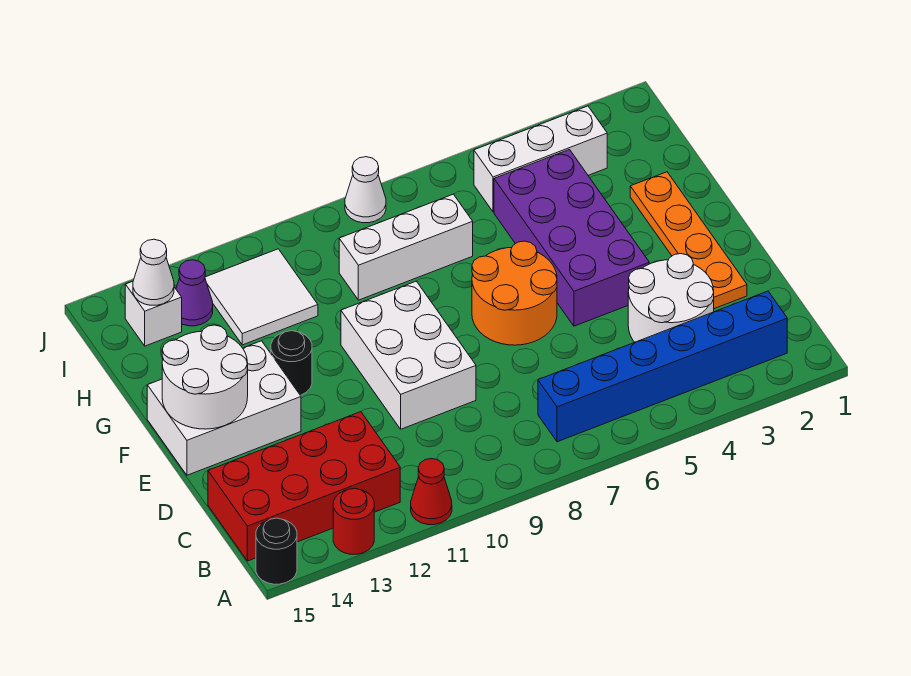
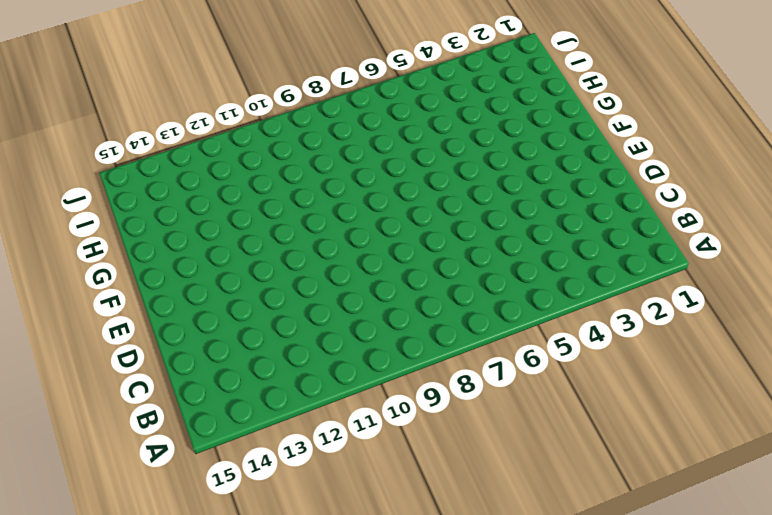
none -> red cone A11 level 1
none -> red round brick A13 level 1
none -> black round brick A15 level 1

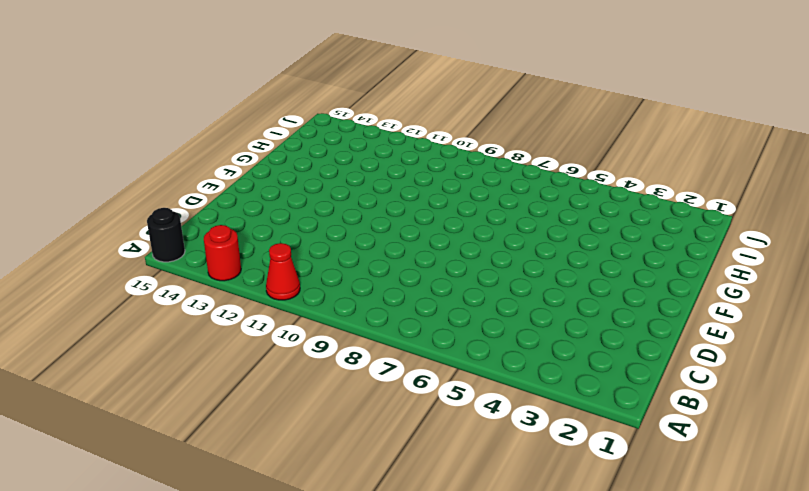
none -> blue brick B2:B7 level 1
none -> red brick B12:C15 level 1
none -> white round brick C3:D4 level 1

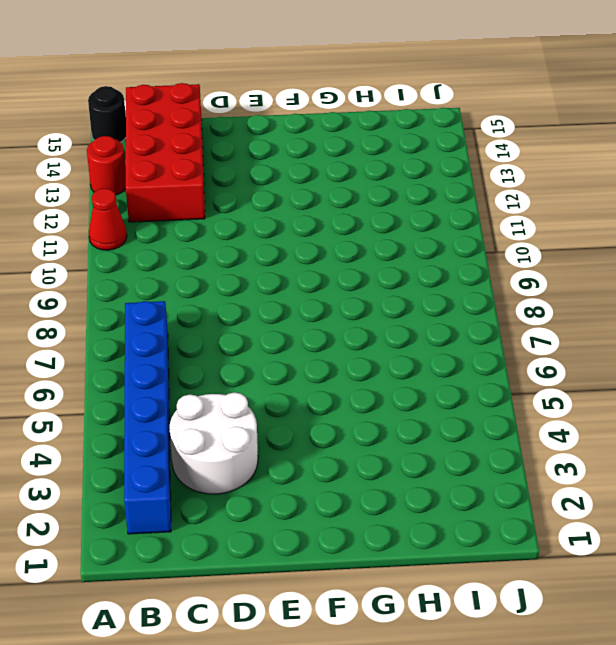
none -> orange plate D2:G2 level 1
none -> white brick D9:F10 level 1
none -> purple brick E4:H5 level 1

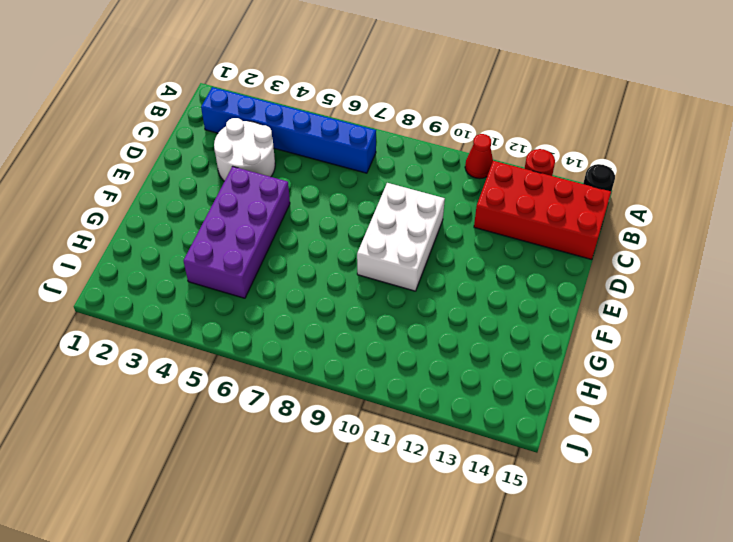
none -> orange plate D2:G2 level 1
none -> orange round brick E6:F7 level 1
none -> white brick E13:F15 level 1

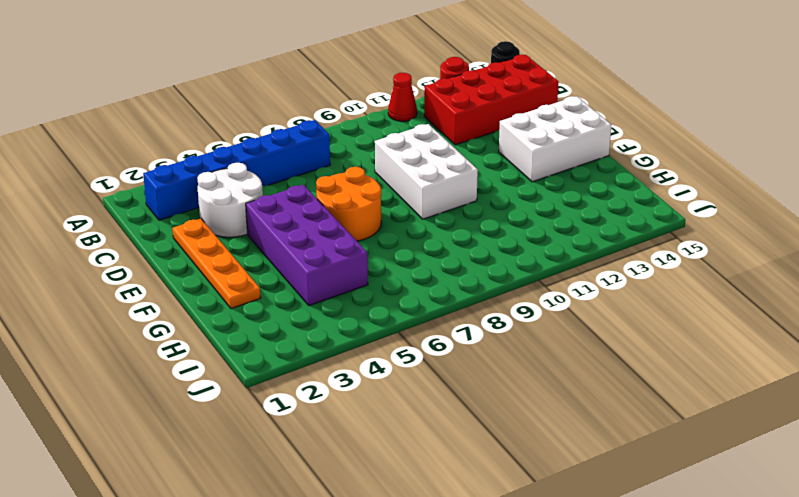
none -> black round brick F12 level 1
none -> white brick H7:H9 level 1
none -> white tile H11:I12 level 1

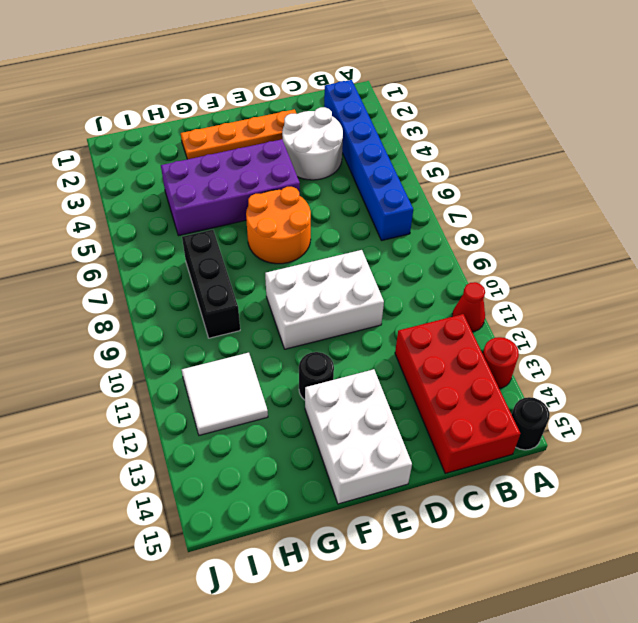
black brick H7:H9 level 1 -> white brick H7:H9 level 1
none -> white brick I3:I5 level 1
none -> purple cone I13 level 1
none -> white brick I14 level 1

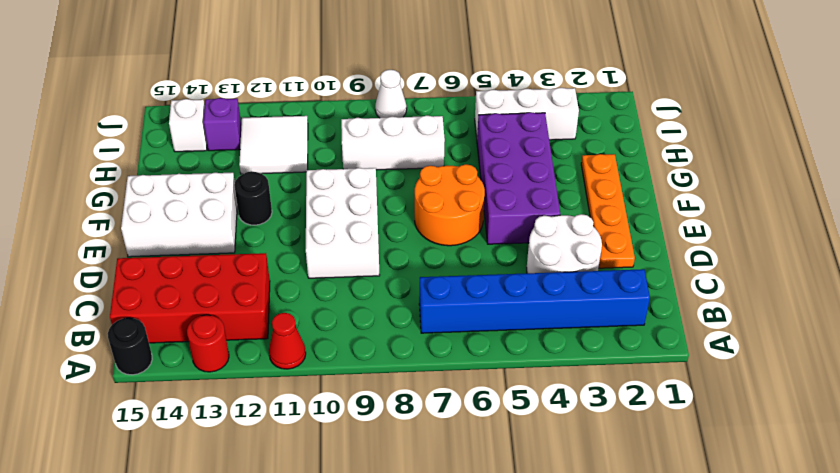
purple brick I13 level 1 -> purple cone I13 level 1
none -> white round brick E14:F15 level 2
none -> white cone I14 level 2

